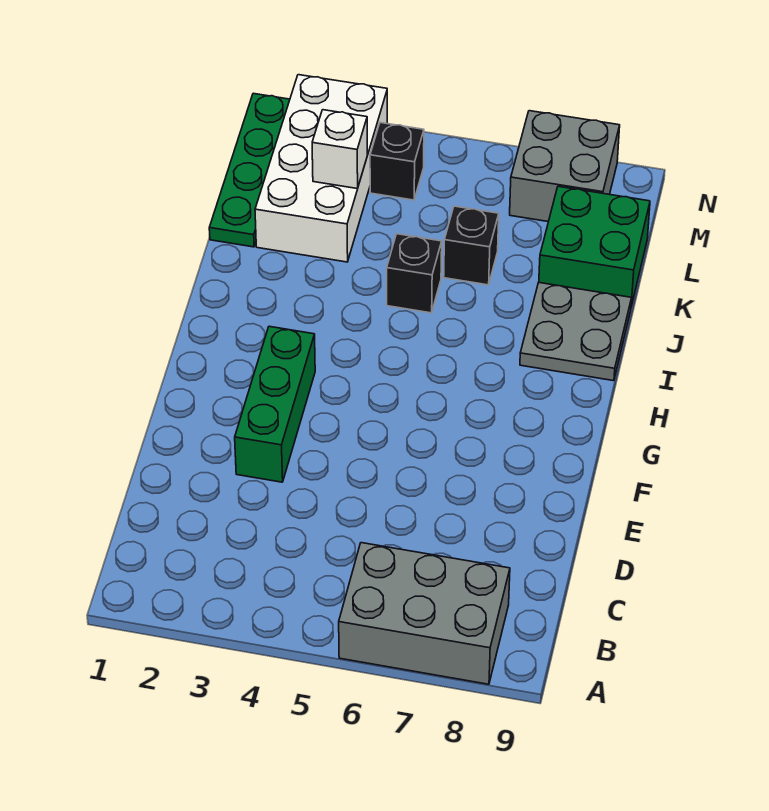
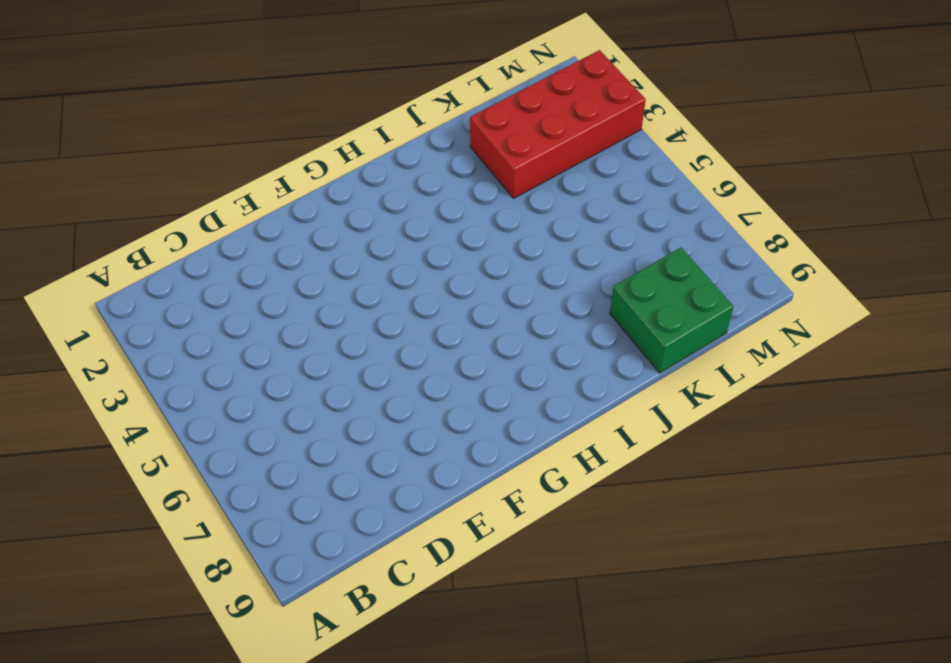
red brick K2:N3 level 1 -> white brick K2:N3 level 1
none -> grey brick A6:B8 level 1
none -> green brick E3:G3 level 1

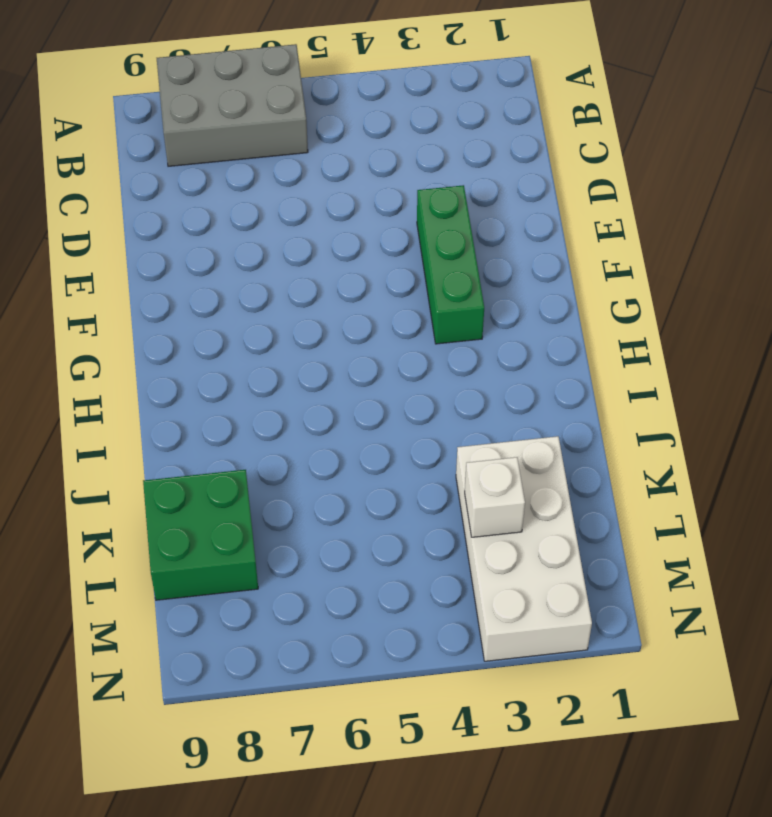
none -> grey plate I8:J9 level 1
none -> black brick J5 level 1

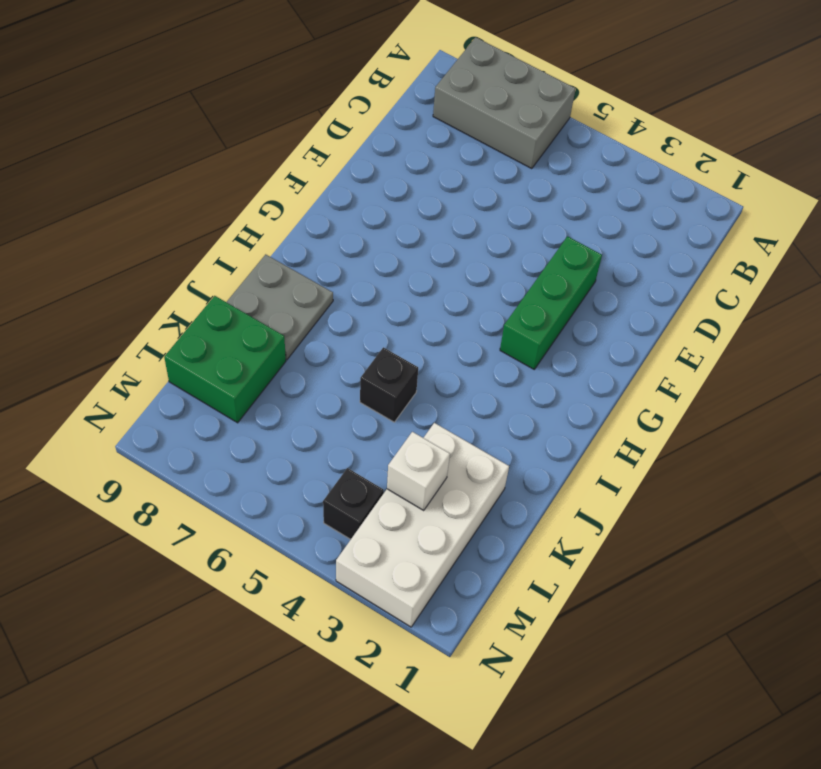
none -> green plate K1:N1 level 1
none -> black brick K6 level 1

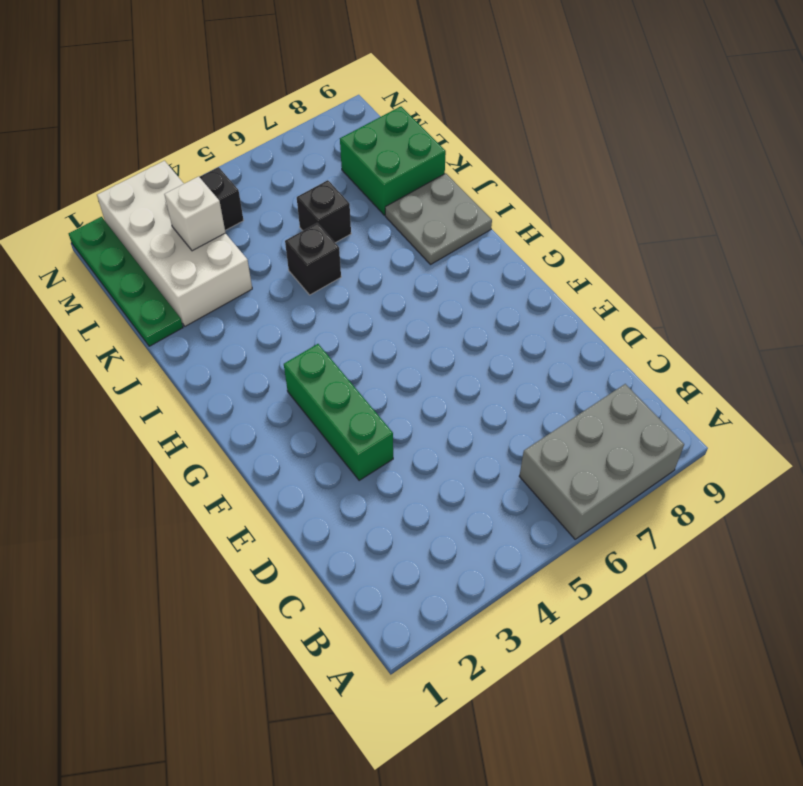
none -> grey brick M7:N8 level 1

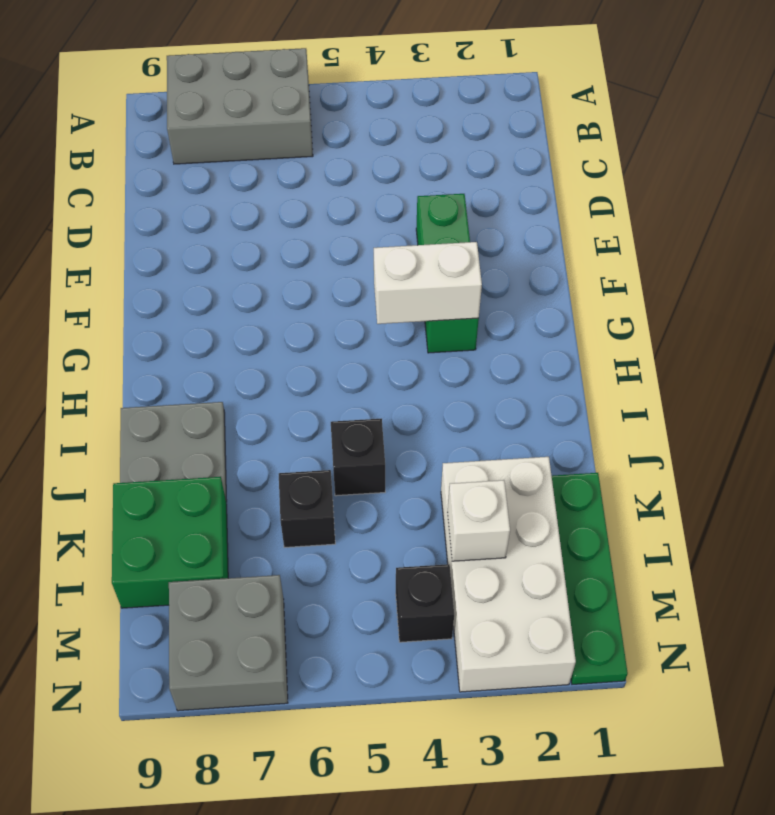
white brick G3:G4 level 2 -> none

